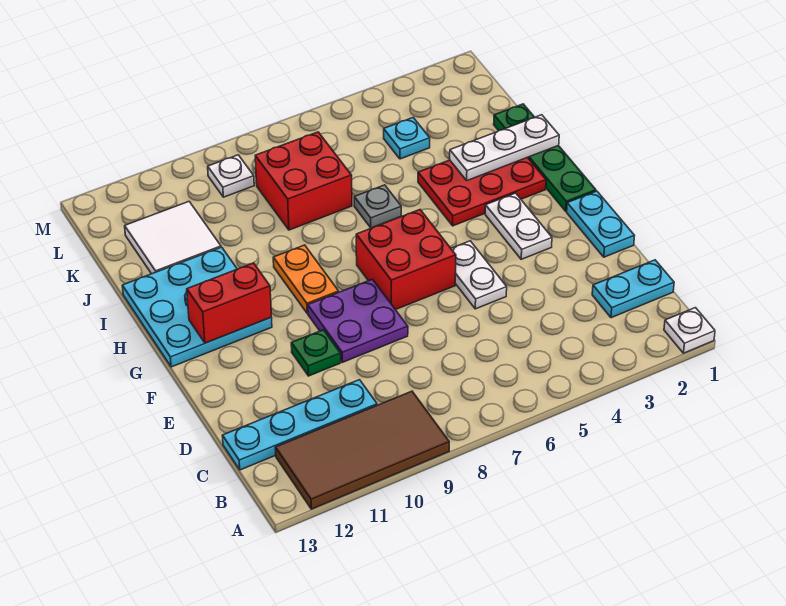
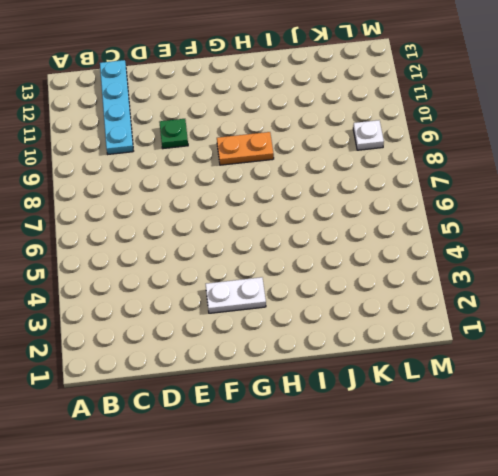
none -> white plate A1 level 1
none -> brown tile A9:B12 level 1
none -> cyan plate C1:C2 level 1

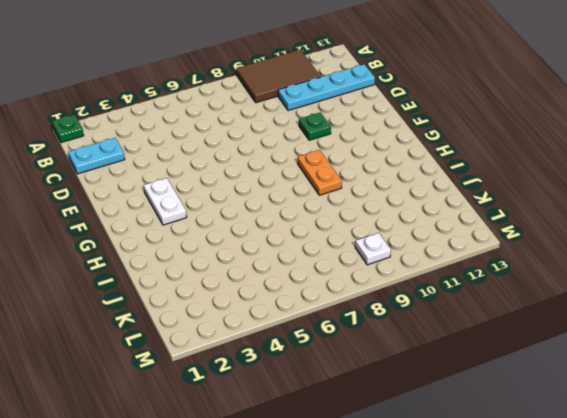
green plate A1 level 1 -> white plate A1 level 1
brown tile A9:B11 level 1 -> brown tile A9:B12 level 1
none -> cyan plate E1:F1 level 1
none -> white plate E5:F5 level 1
none -> purple plate E8:F9 level 1

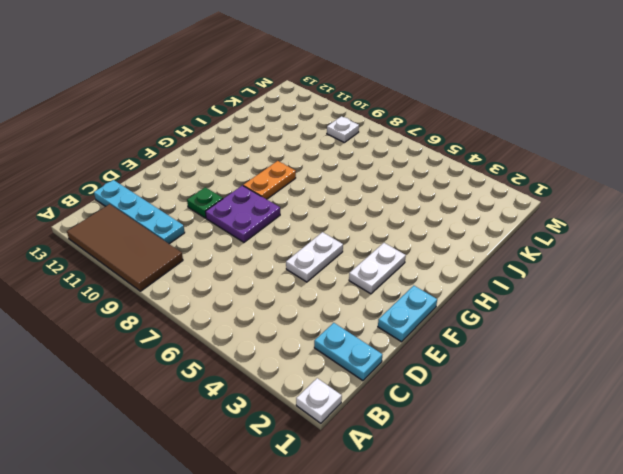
none -> red brick F6:G7 level 1
none -> green plate G1:J1 level 1
none -> cyan plate G11:I13 level 1

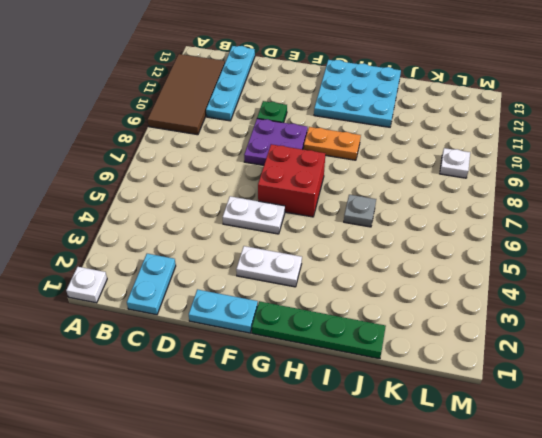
none -> red plate H2:I4 level 1
none -> red brick J7:K8 level 1
none -> white tile J11:K12 level 1

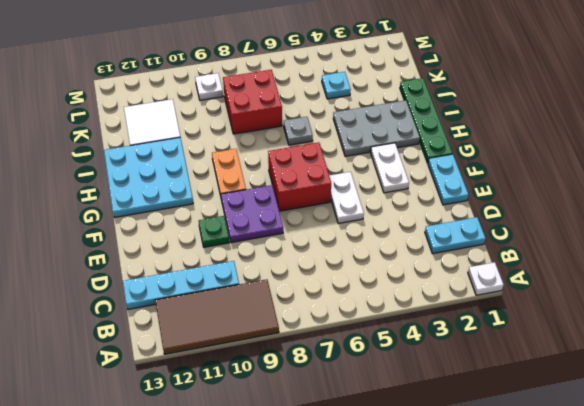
grey plate H2:I4 level 1 -> red plate H2:I4 level 1
none -> red brick G11:G12 level 2
none -> white plate I1:I3 level 2

